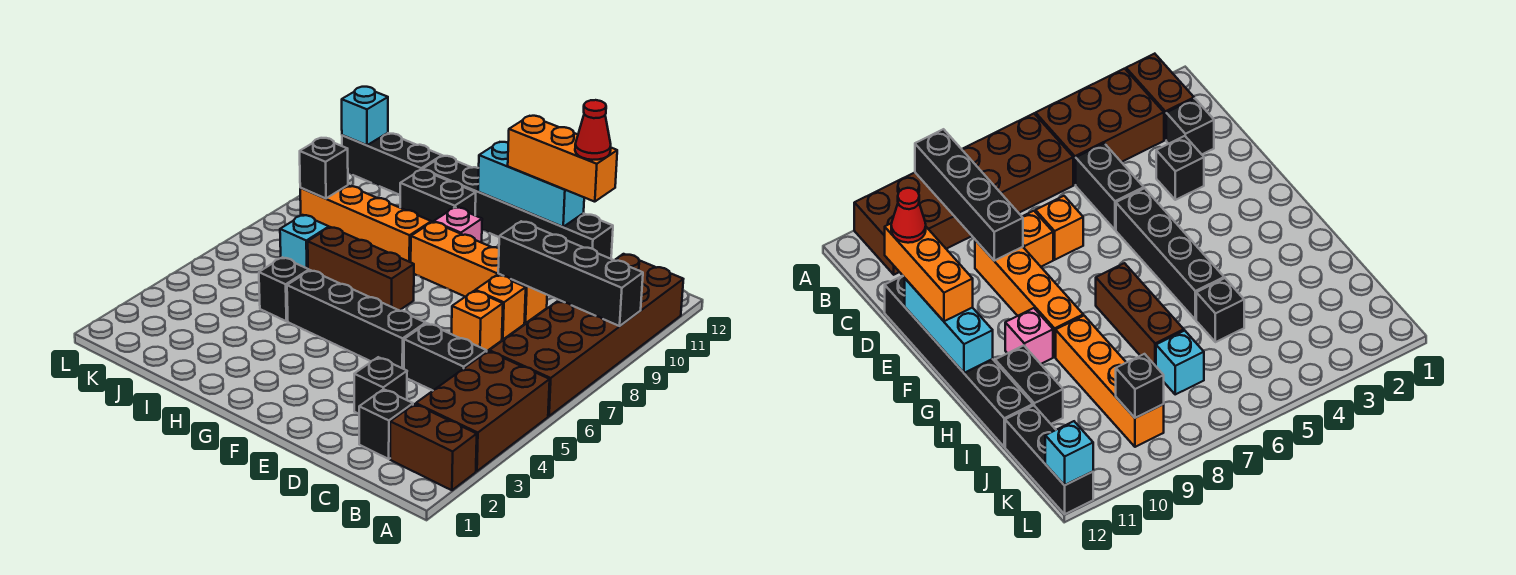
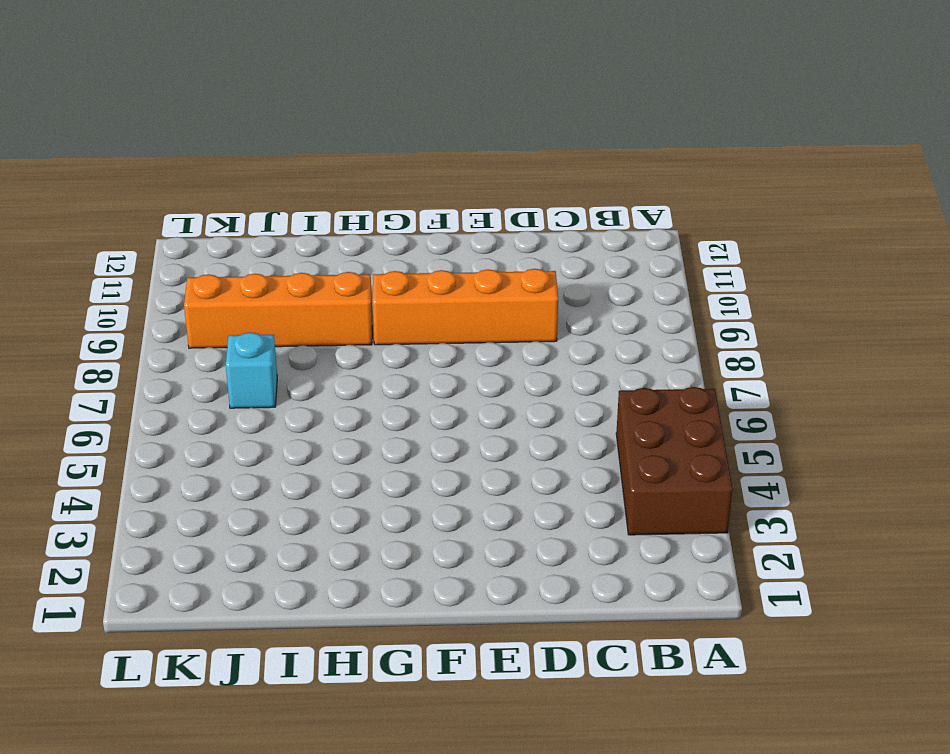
none -> brown brick A2:B2 level 1
none -> brown brick A6:B11 level 1
none -> black brick C2 level 1

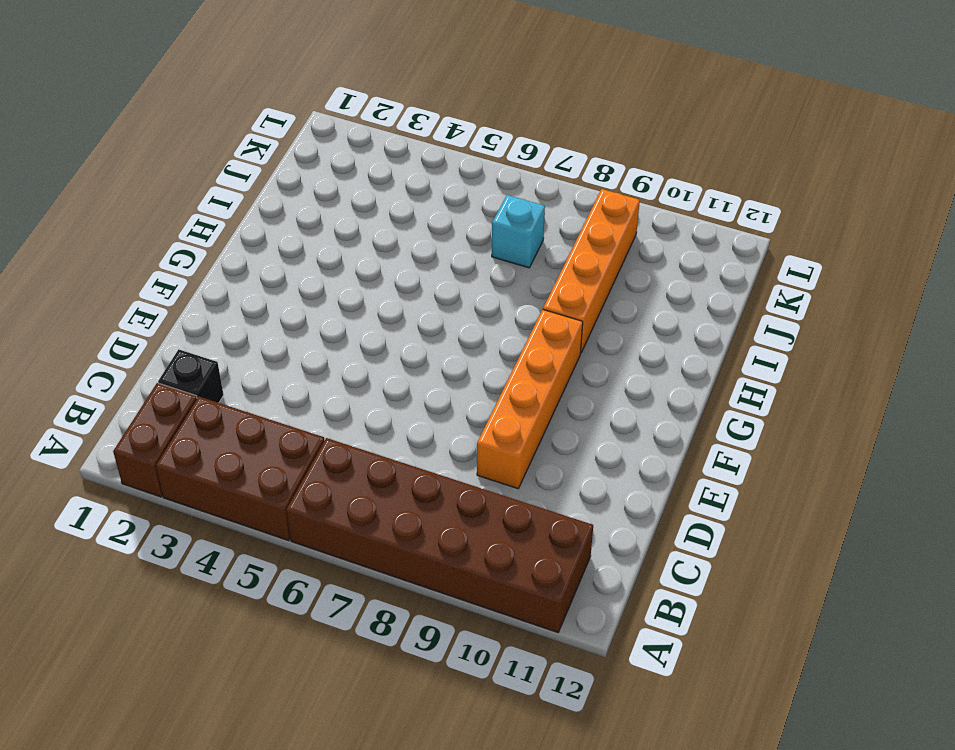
none -> black brick C5:D5 level 1
none -> black brick D3 level 1
none -> orange brick D7 level 1

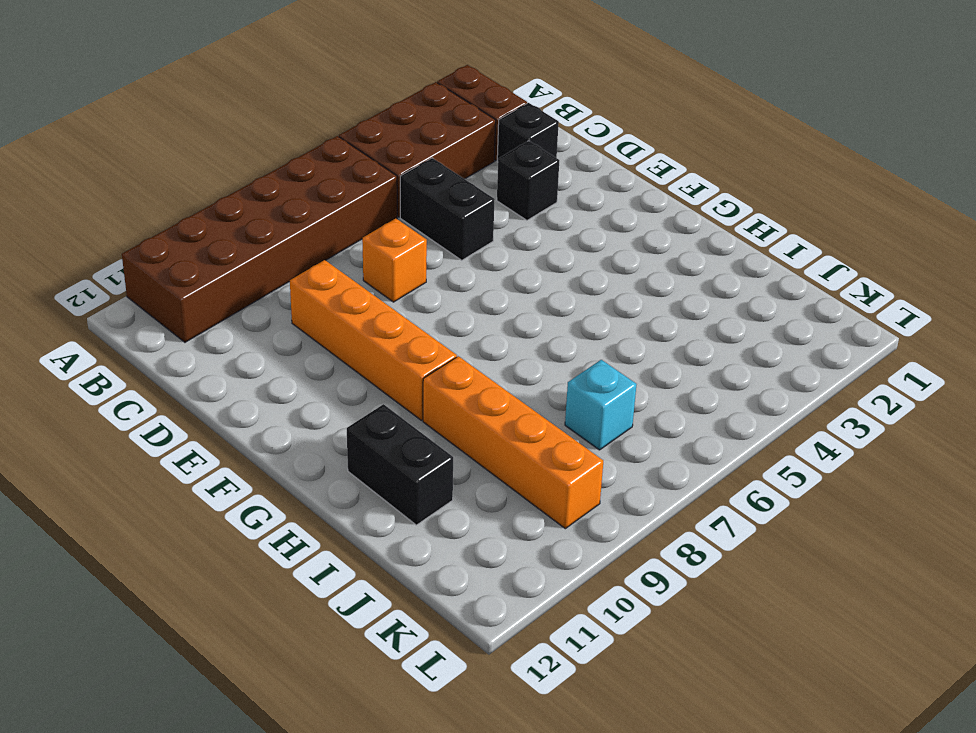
none -> orange brick D8 level 1
none -> black brick D12:I12 level 1
none -> black brick E5:H5 level 1

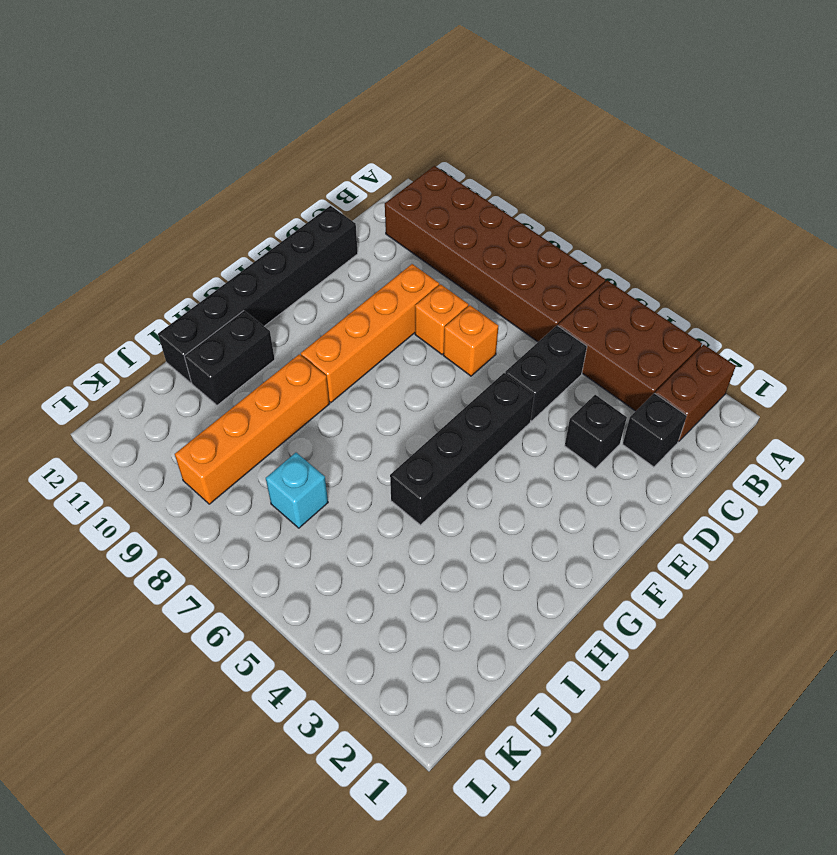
none -> brown brick G7:I7 level 1
none -> pink brick G10 level 1
none -> black brick I5 level 1

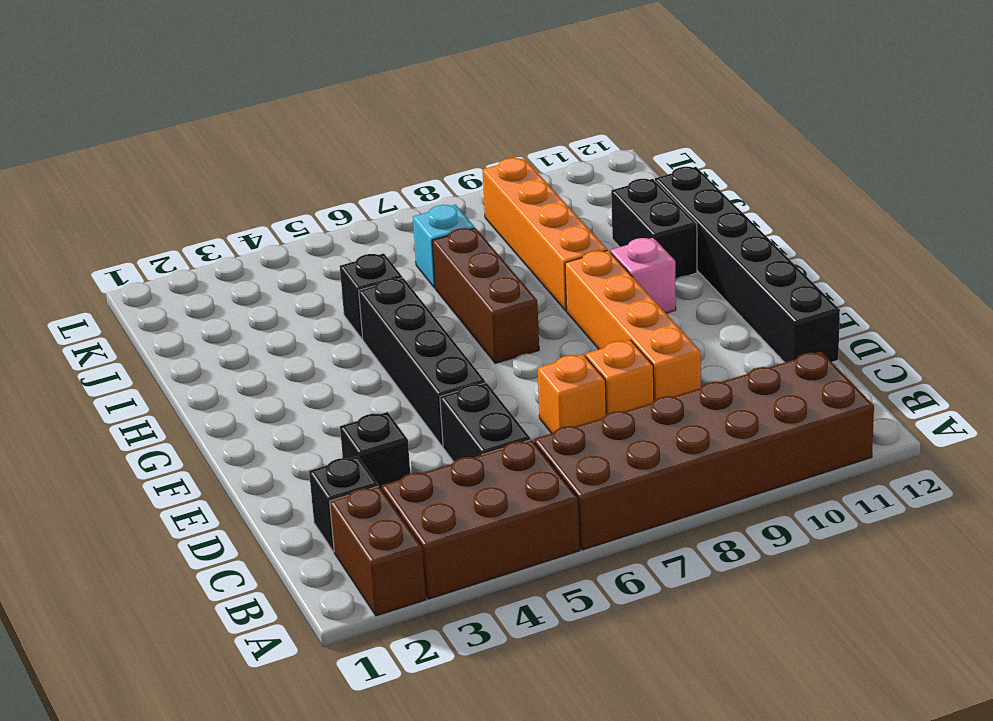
none -> black brick J12:L12 level 1
none -> black brick A9:D9 level 2
none -> cyan brick E12:G12 level 2

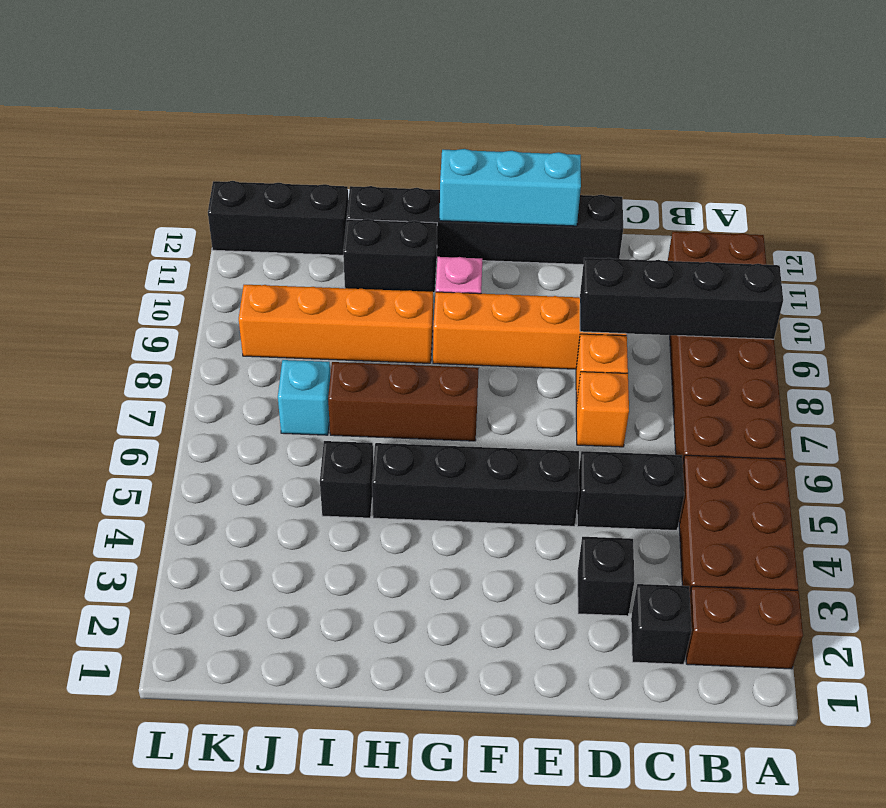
none -> black brick K9 level 2
none -> cyan brick L12 level 2
none -> orange brick D12:F12 level 3

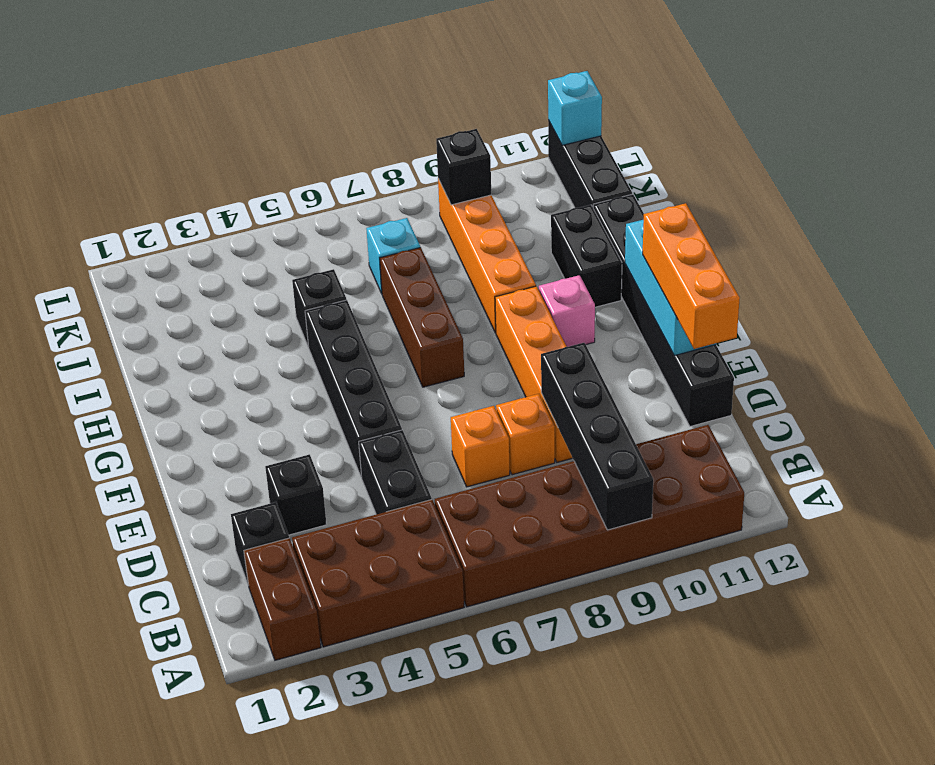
none -> red cone D12 level 4

